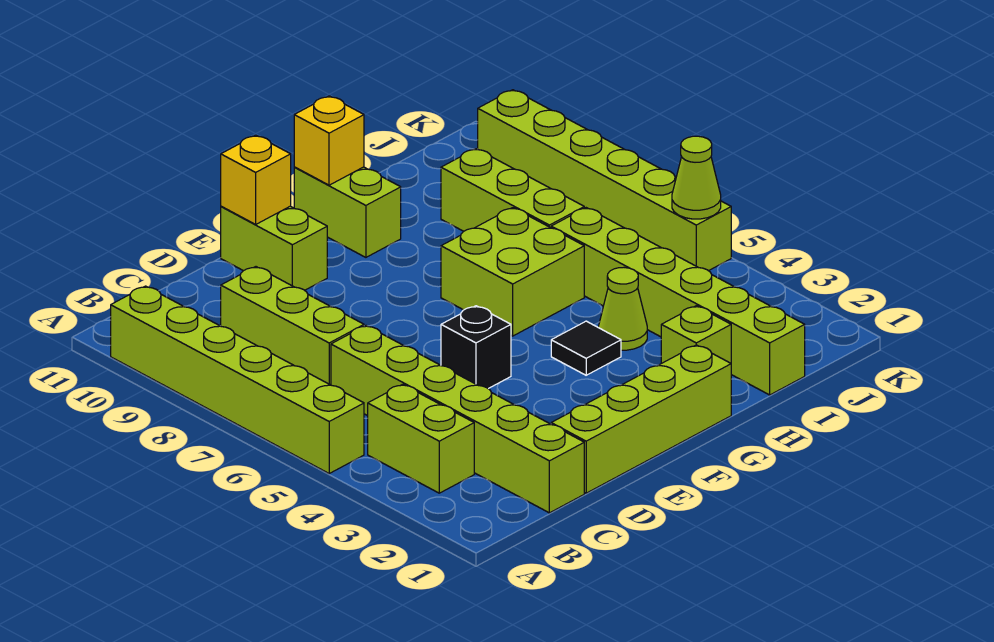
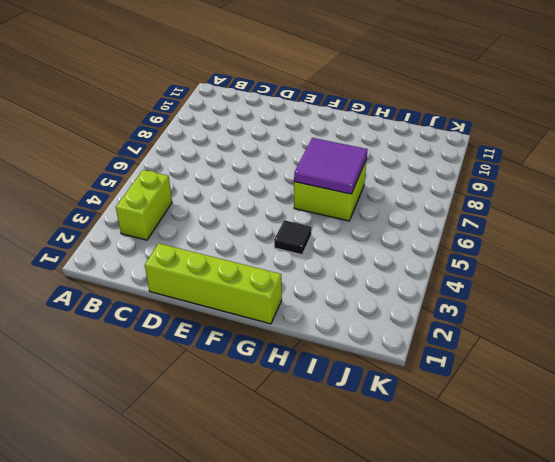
purple tile G6:H7 level 2 -> none
none -> lime brick A5:A10 level 1
none -> lime brick C1:C6 level 1
none -> lime brick C7:C9 level 1

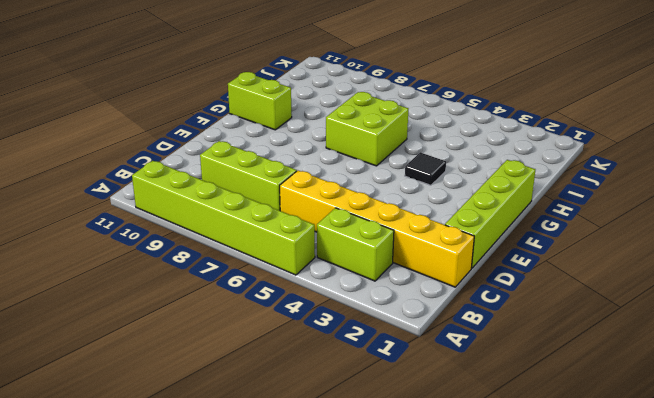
yellow brick C1:C6 level 1 -> lime brick C1:C6 level 1
none -> black brick E5 level 1
none -> lime brick E10:E11 level 1
none -> lime brick H2 level 1

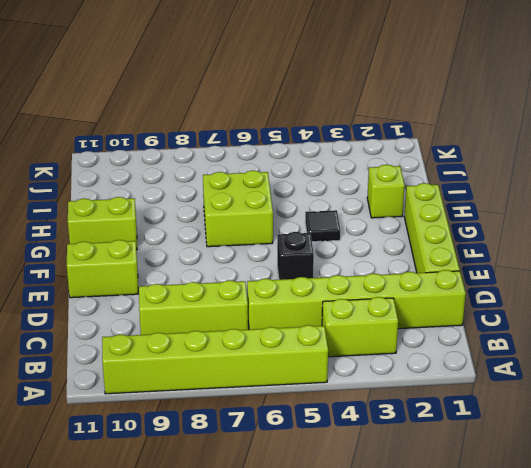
none -> lime cone H4 level 1
none -> lime brick I1:I6 level 1
none -> lime brick I7:I9 level 1

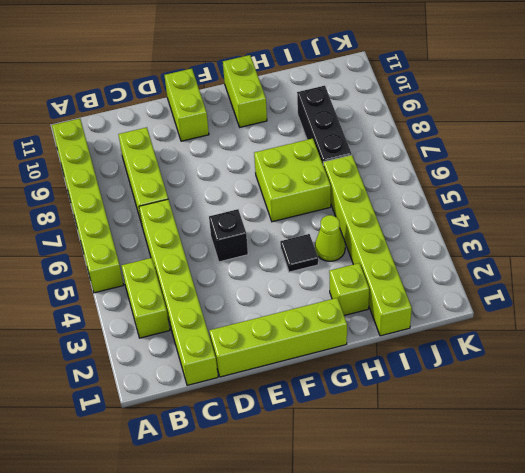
black brick I7:I9 level 1 -> lime brick I7:I9 level 1
none -> lime brick K5:K10 level 1
none -> yellow brick E11 level 2
none -> yellow brick G11 level 2

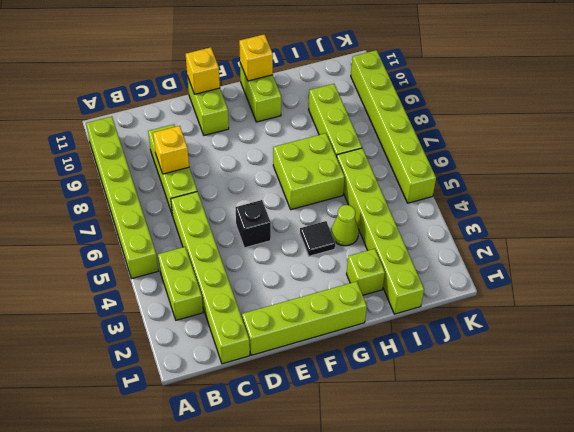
yellow brick C8 level 2 -> none
none -> lime cone K5 level 2

